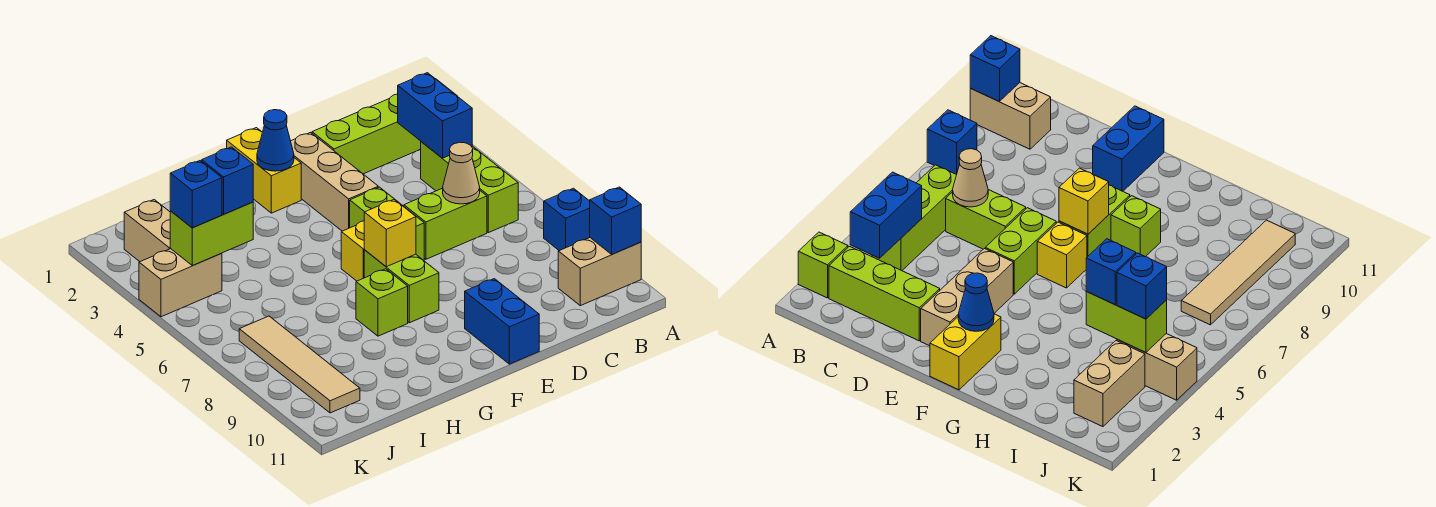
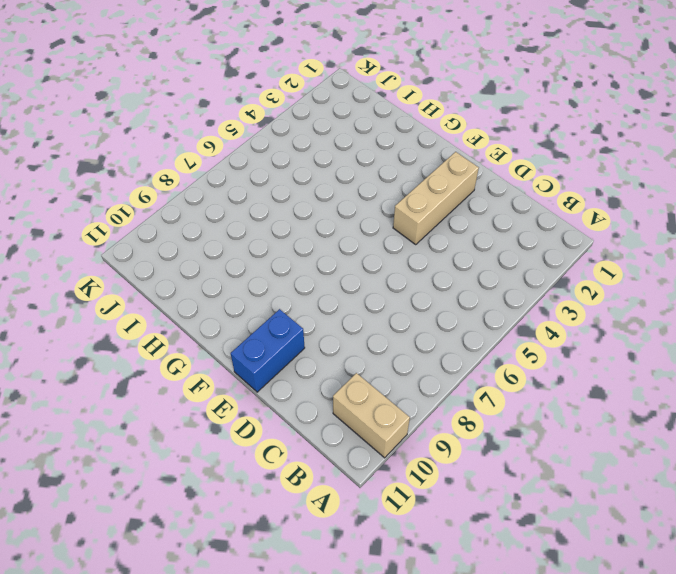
none -> lime brick A2 level 1
none -> blue brick A8 level 1
none -> lime brick B2:D2 level 1

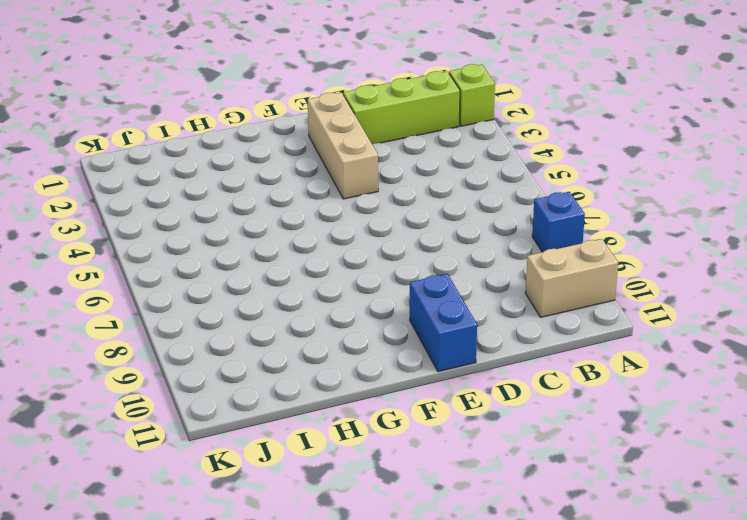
none -> lime brick B4:B6 level 1
none -> lime brick C6:D6 level 1
none -> lime brick E5:E6 level 1

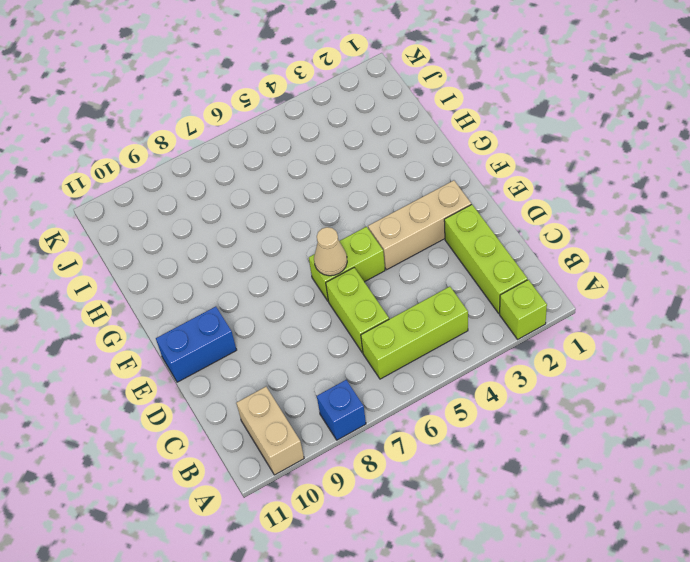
tan cone E6 level 2 -> tan cone C6 level 2
none -> yellow brick F1:F2 level 1
none -> yellow brick F6 level 1
none -> lime brick F7:F8 level 1

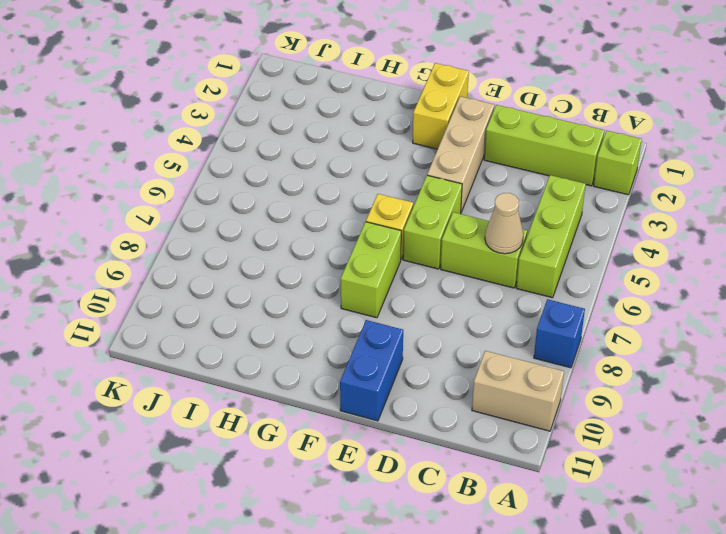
none -> lime brick G8 level 1
none -> tan brick J2:J3 level 1
none -> tan brick J4:K4 level 1

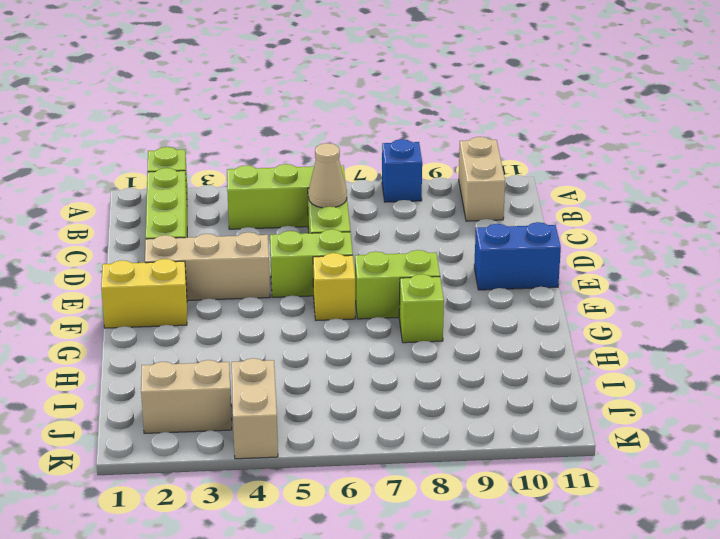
none -> tan tile J7:J10 level 1
none -> blue brick A10 level 2
none -> blue brick B3:B4 level 2

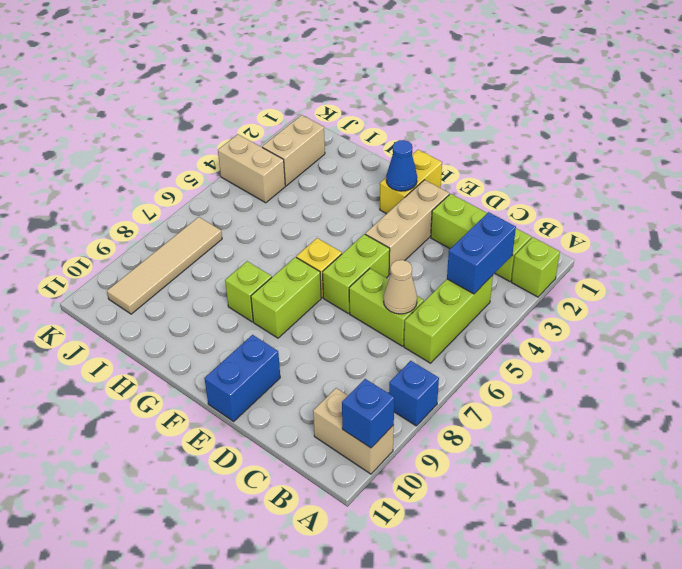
none -> yellow brick F7 level 2
none -> lime brick I4:J4 level 2
none -> blue brick I4 level 3

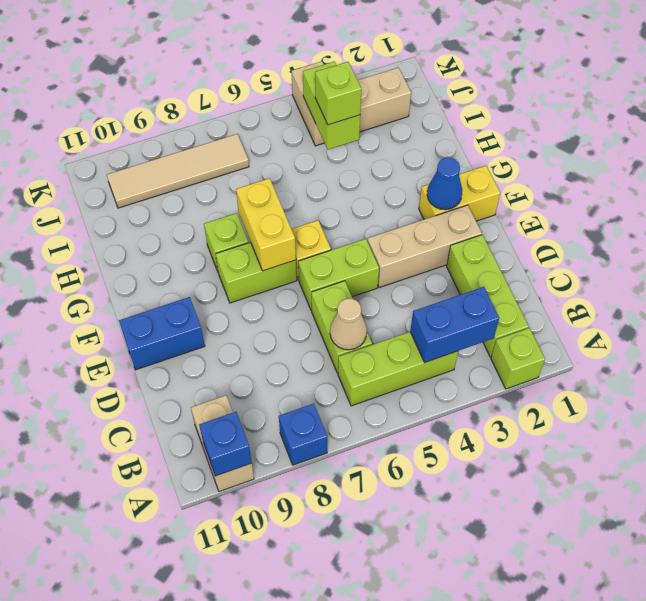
yellow brick F7:G7 level 2 -> yellow brick F7 level 2
lime brick I4 level 3 -> blue brick I4 level 3
none -> blue brick J4 level 3

